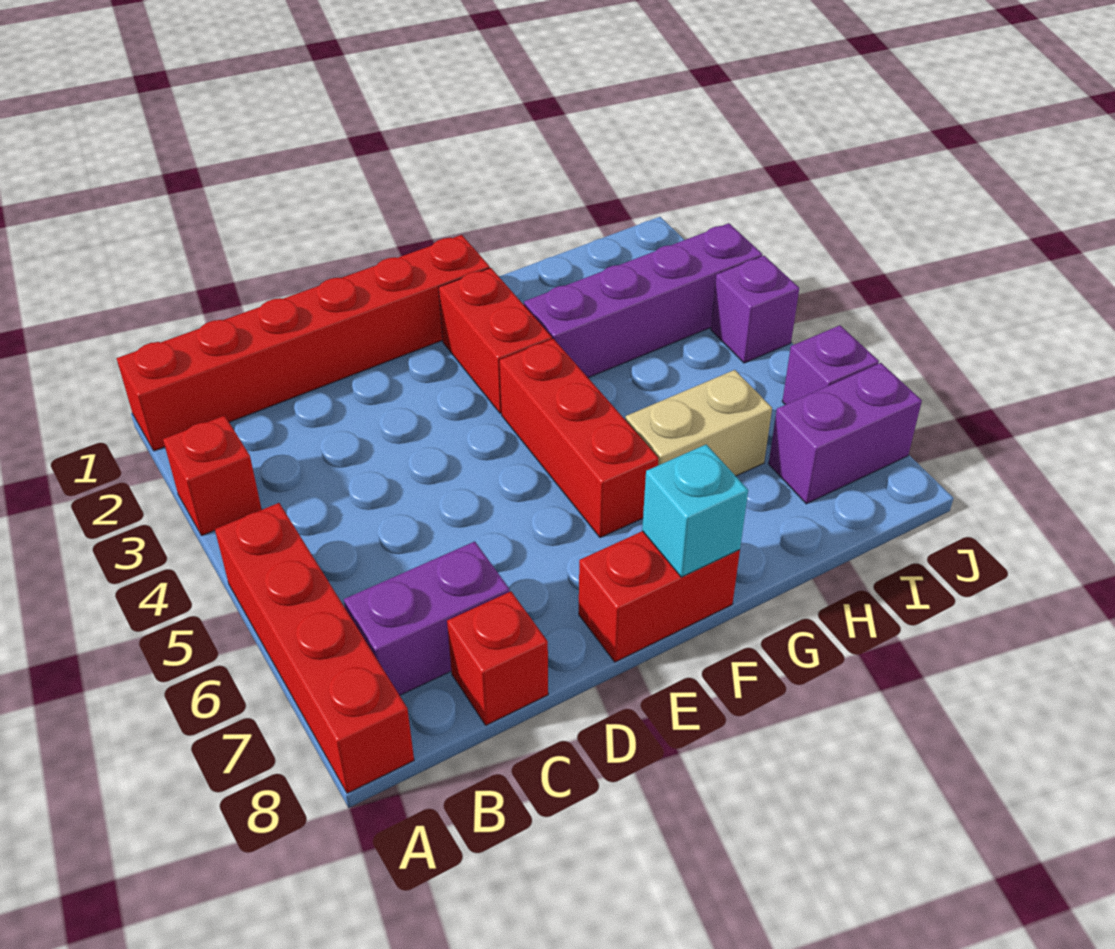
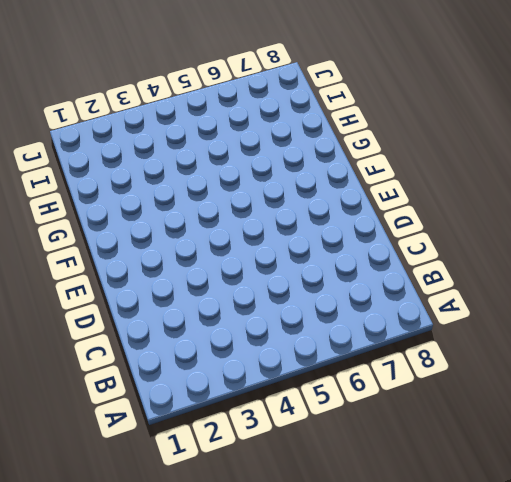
none -> red brick A1:F1 level 1
none -> red brick A3 level 1
none -> red brick A5:A8 level 1

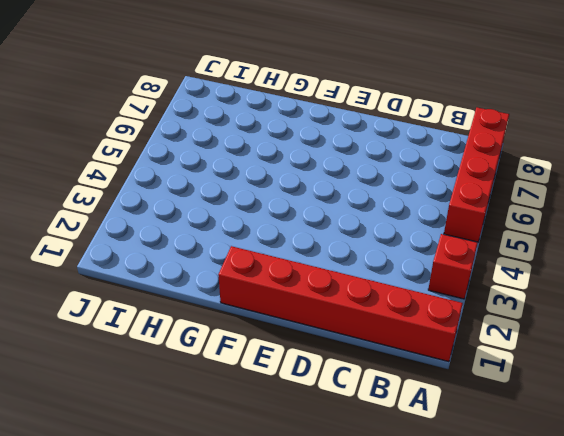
none -> purple brick B7:C7 level 1
none -> red brick C8 level 1
none -> red brick E8:F8 level 1

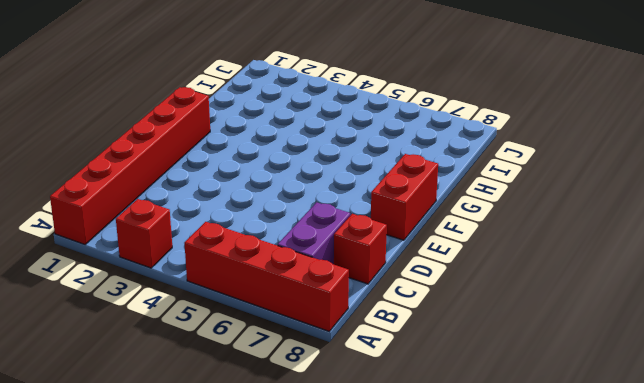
none -> red brick F2:F3 level 1
none -> red brick F4:F6 level 1
none -> purple brick G3:J3 level 1

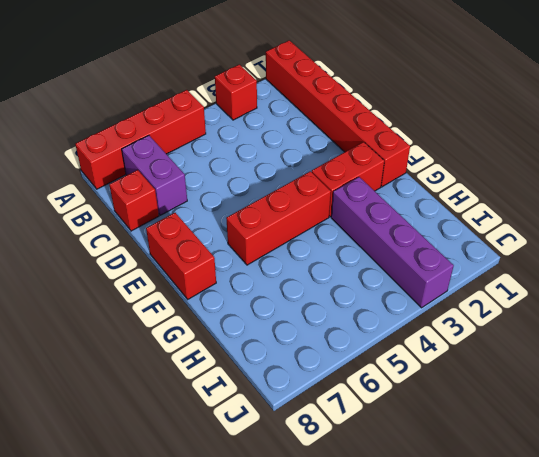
none -> tan brick G6:H6 level 1
none -> purple brick I7:J7 level 1
none -> purple brick J4 level 1

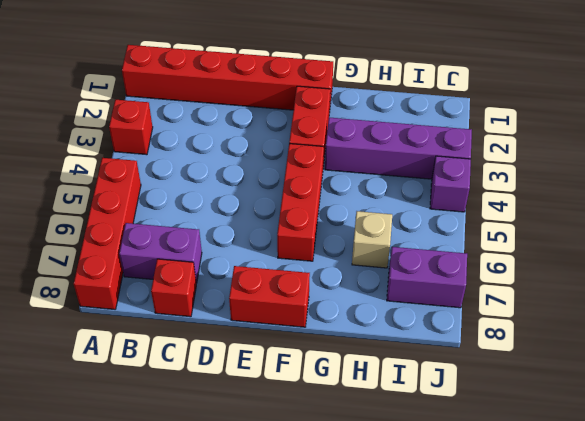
tan brick H6 level 1 -> tan brick G6:H6 level 1
none -> purple brick J6 level 1
none -> cyan brick F8 level 2

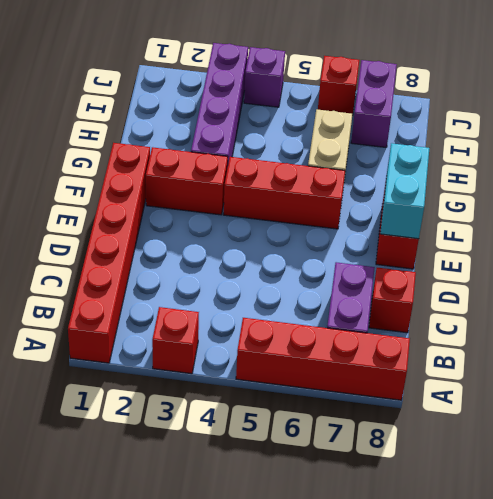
cyan brick E8:F8 level 2 -> cyan brick F8 level 2
red brick J6 level 1 -> purple brick J6 level 1

